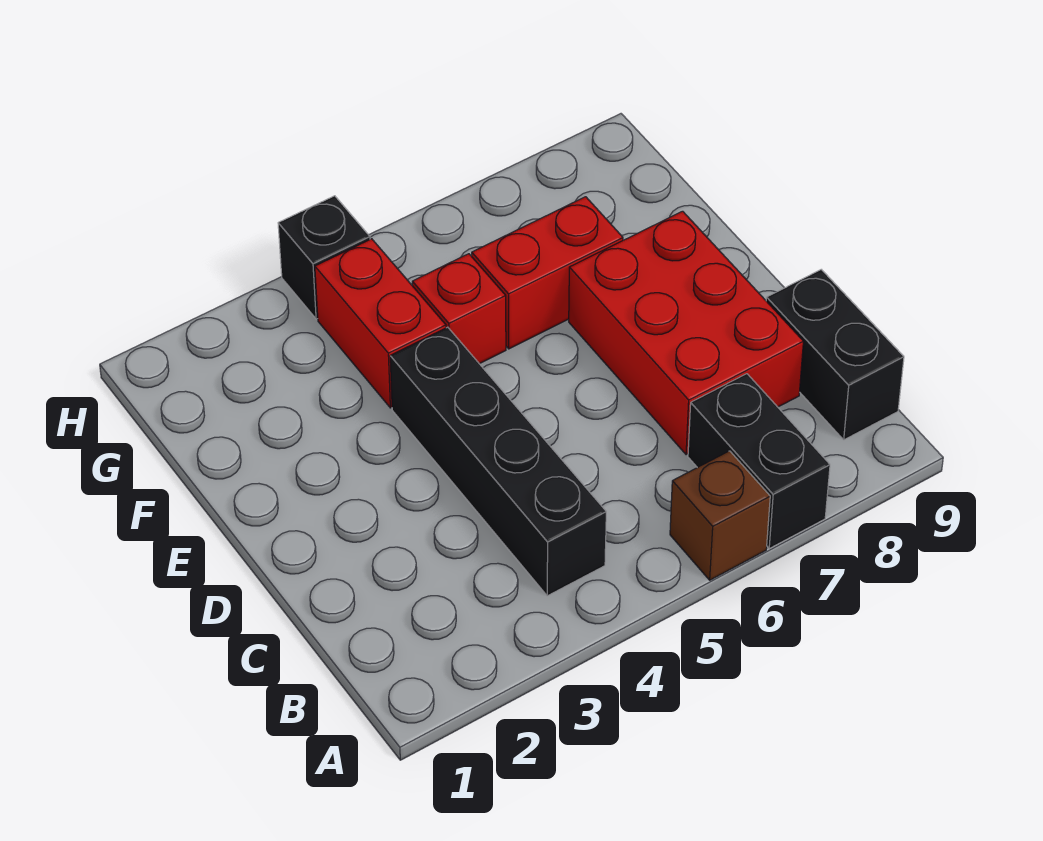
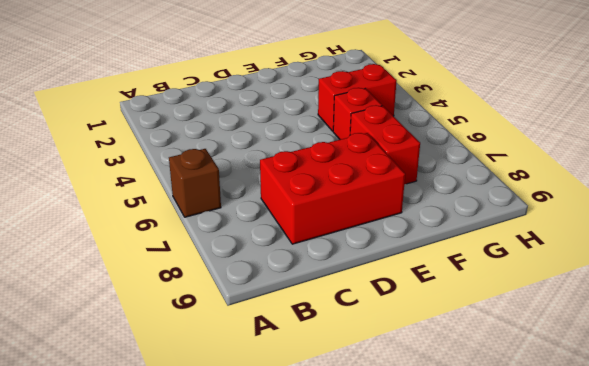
none -> black brick A7:B7 level 1
none -> black brick B4:E4 level 1

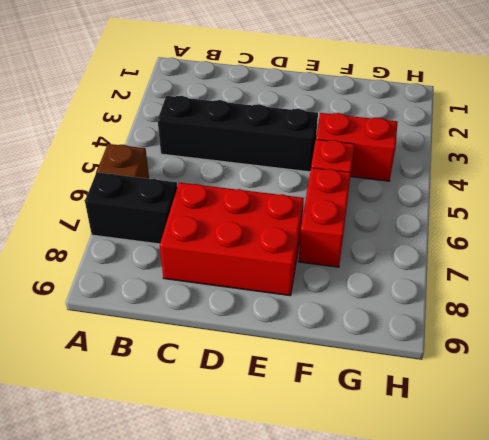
none -> black brick B9:C9 level 1
none -> black brick H4 level 1

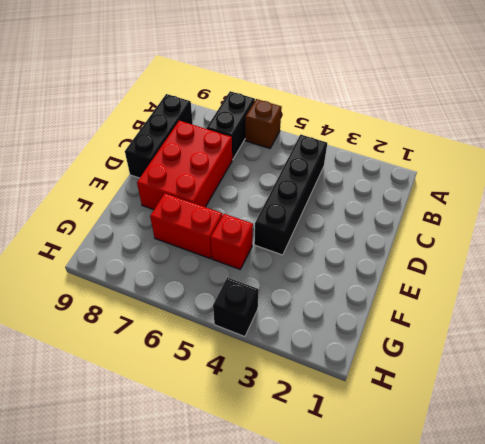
black brick B9:D9 level 1 -> black brick B9:C9 level 1
none -> red brick F4:G4 level 1

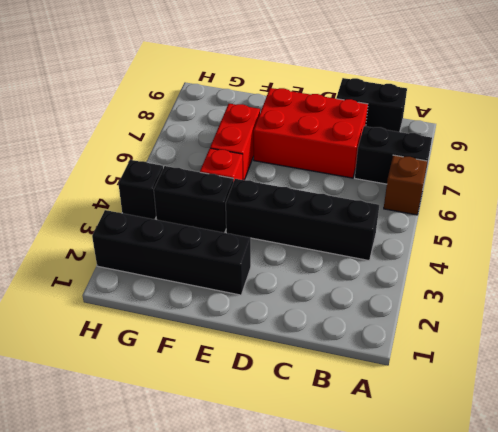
black brick E2:H2 level 1 -> none
black brick F4:G4 level 1 -> red brick F4:G4 level 1

